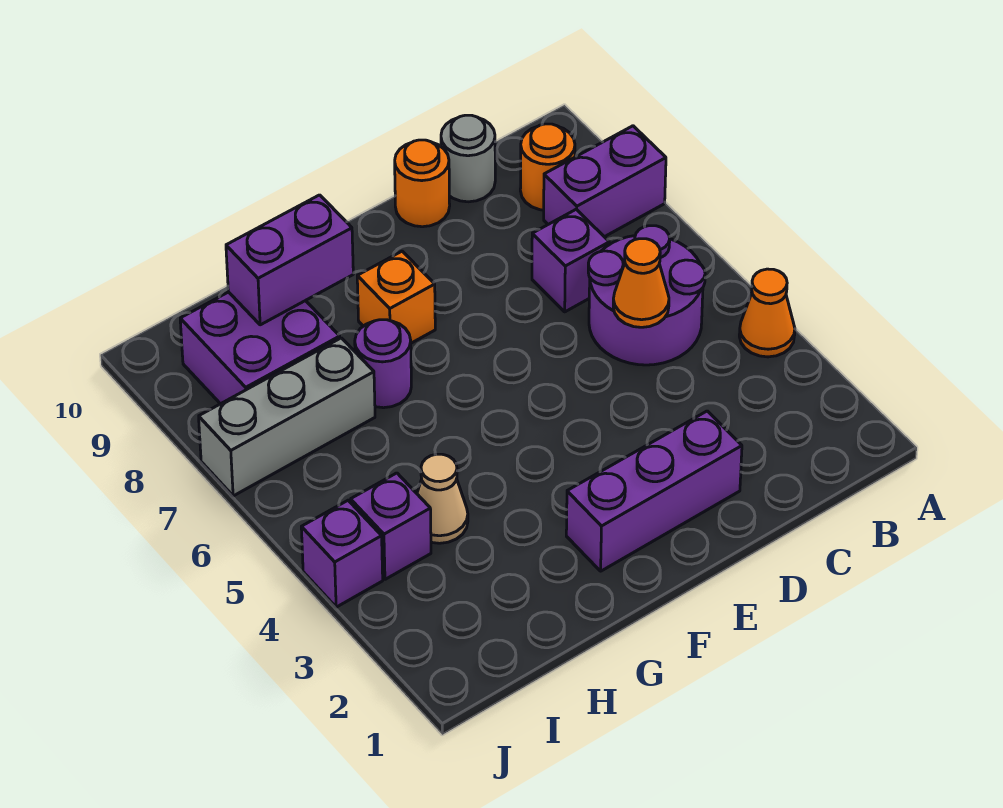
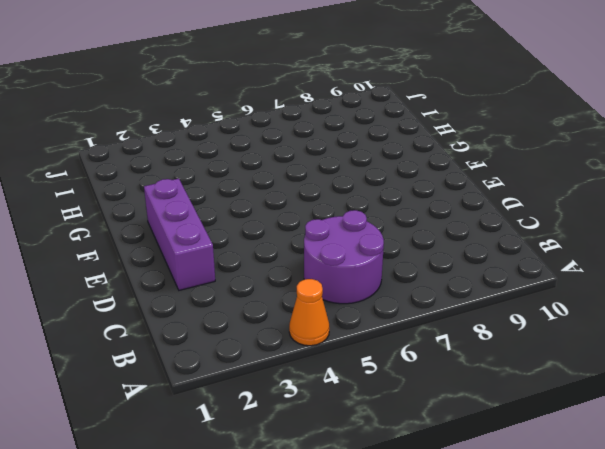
none -> purple brick A8:B8 level 1
none -> orange round brick B9 level 1
none -> purple brick C7 level 1

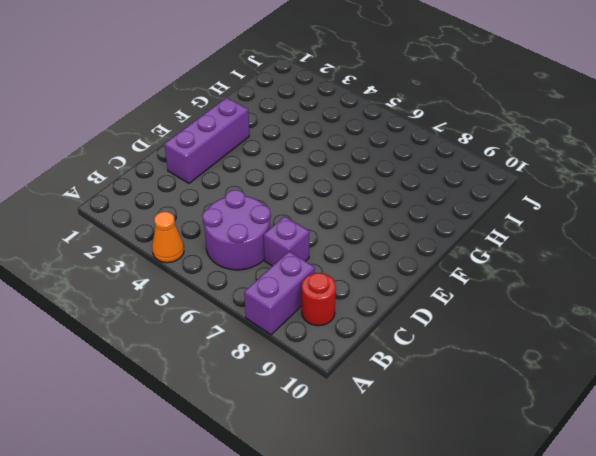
red round brick B9 level 1 -> orange round brick B9 level 1
none -> grey round brick C10 level 1
none -> orange round brick D10 level 1
none -> orange brick F8 level 1

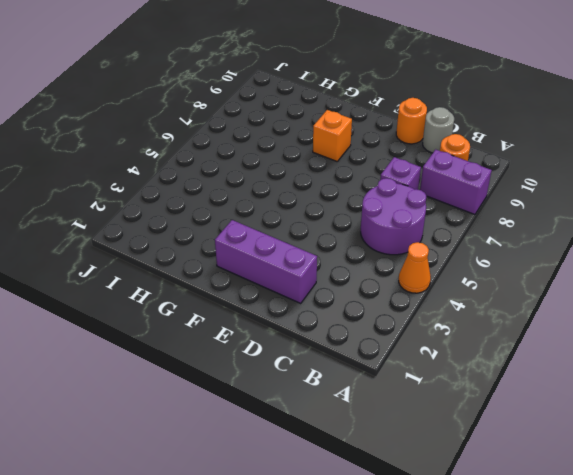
none -> purple round brick G7 level 1
none -> tan cone H4 level 1
none -> grey brick H7:J7 level 1

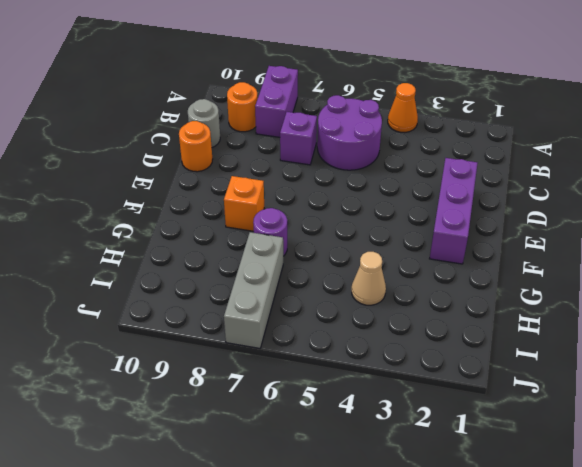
none -> purple brick H8:I9 level 1
none -> purple brick I4 level 1
none -> purple brick J4 level 1

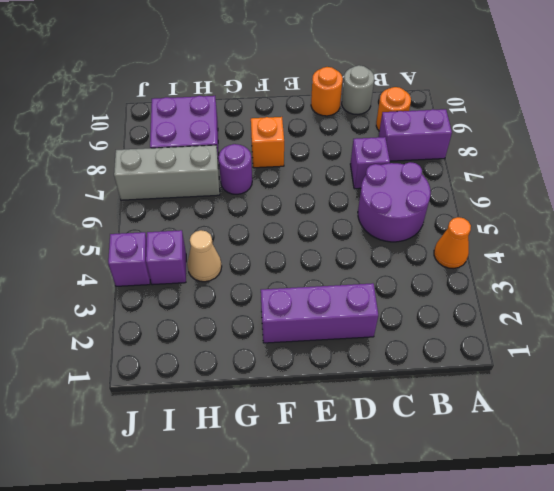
none -> orange cone C5 level 2
none -> purple brick G9:H9 level 2

